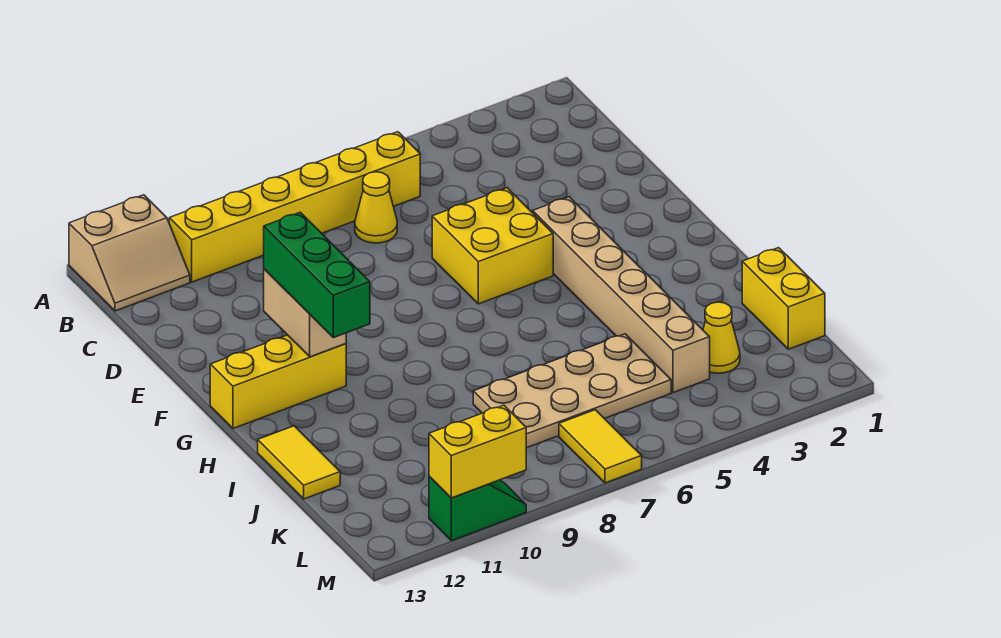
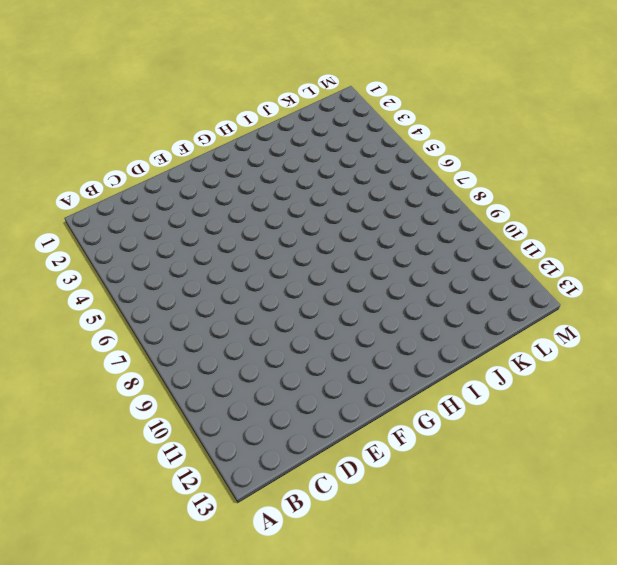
none -> tan slope A12:B13 level 1 top A
none -> yellow brick B6:B11 level 1
none -> yellow cone C7 level 1

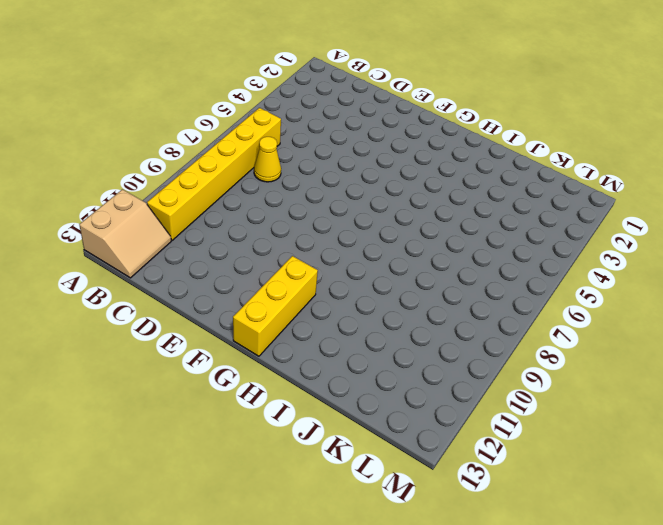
none -> yellow brick E5:F6 level 1
none -> tan brick F4:K4 level 1
none -> yellow tile I13:J13 level 1

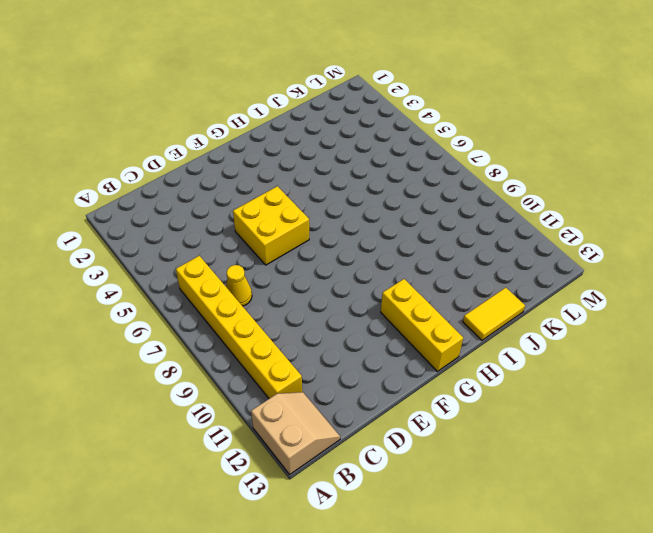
none -> tan brick F4:K4 level 1
none -> yellow brick J1:K1 level 1
none -> tan plate J5:K8 level 1

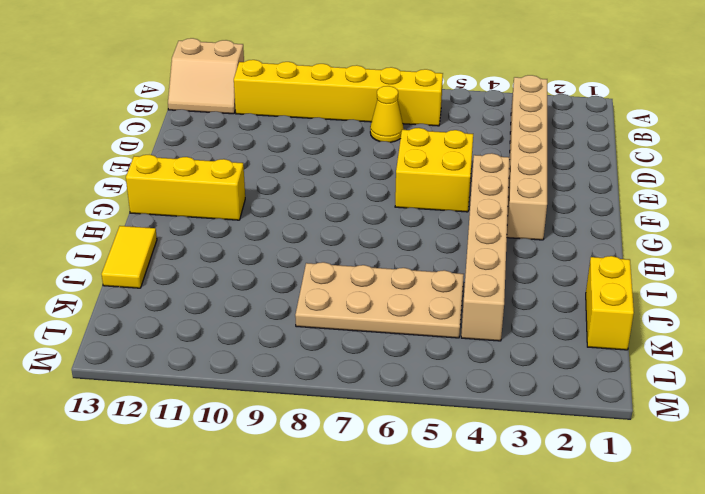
tan brick B3:G3 level 1 -> none
none -> yellow cone K3 level 1
none -> yellow tile L7:M7 level 1
none -> green slope M10:M11 level 1 top 11

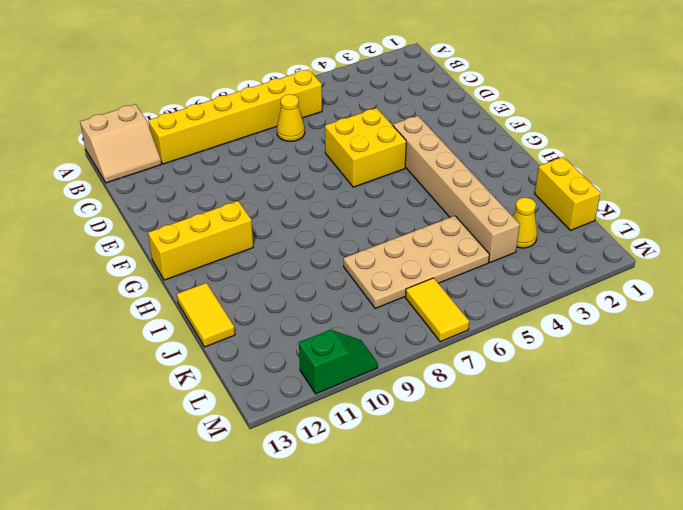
none -> tan brick F11:G11 level 2
none -> yellow brick M10:M11 level 2
none -> green brick F11:H11 level 3

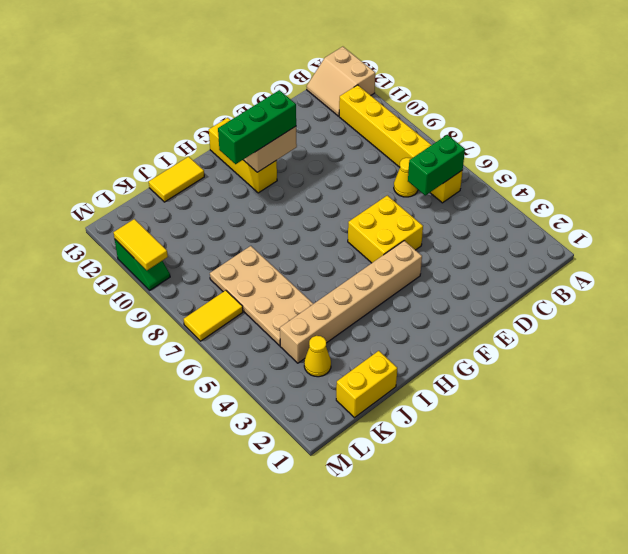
green brick B6:C6 level 2 -> none
yellow tile M10:M11 level 2 -> yellow brick M10:M11 level 2

